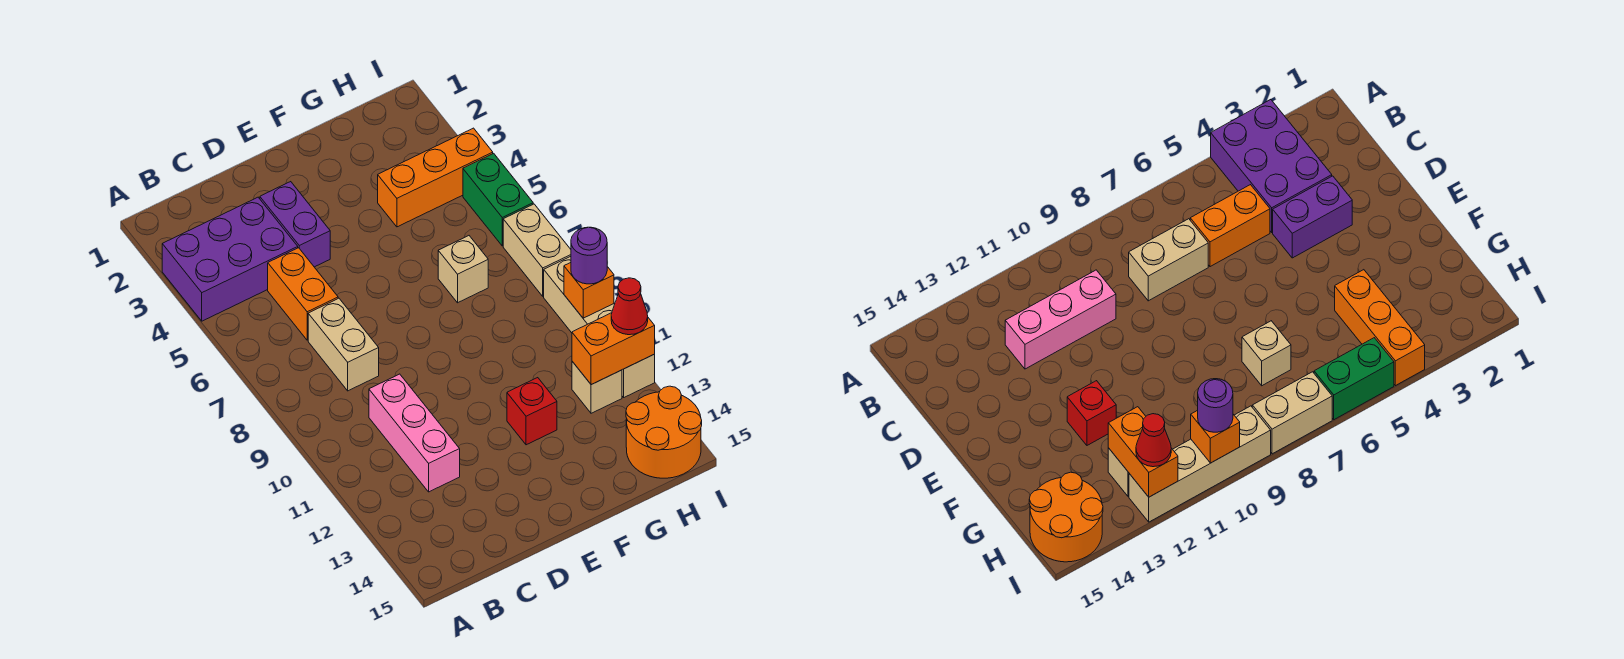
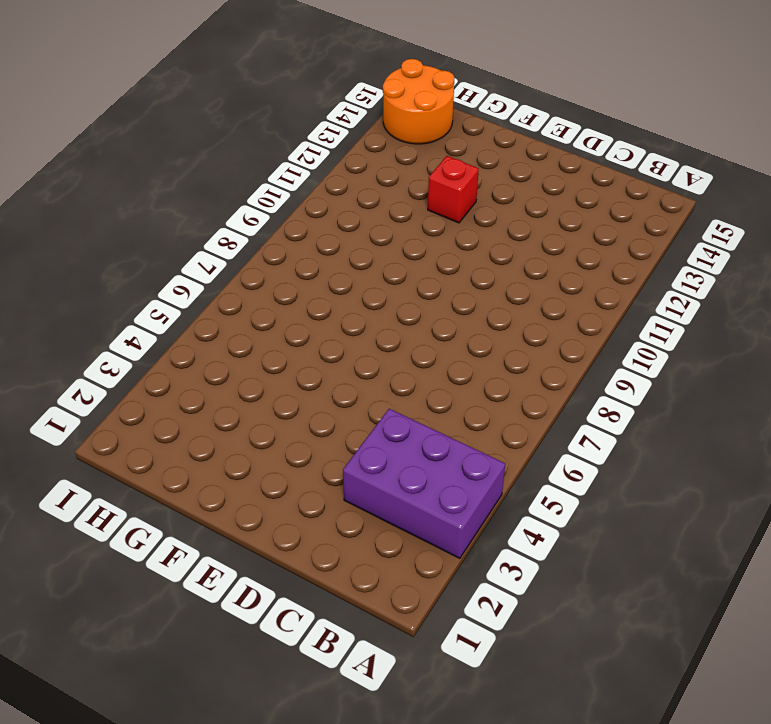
none -> orange brick C5:C6 level 1
none -> tan brick C7:C8 level 1
none -> pink brick C10:C12 level 1

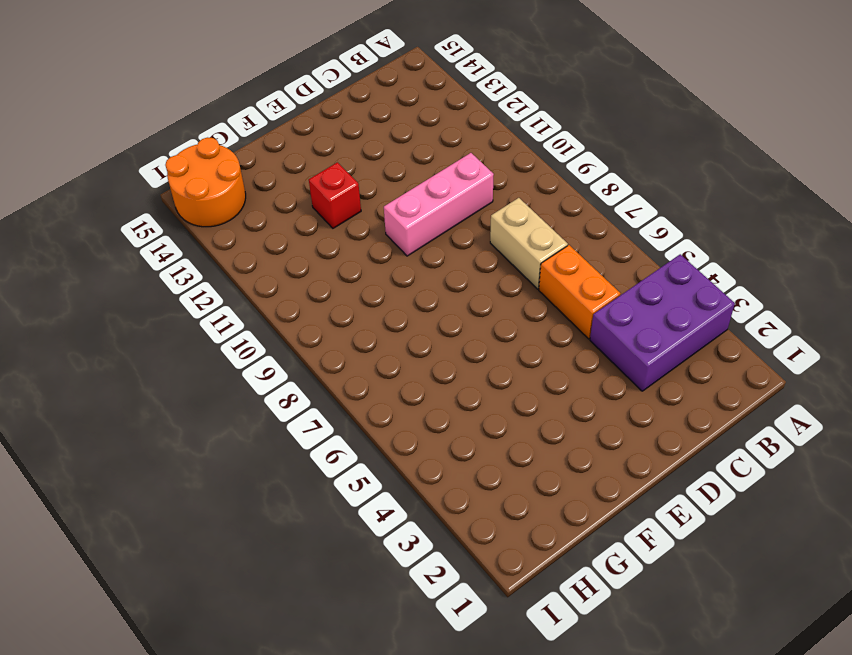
pink brick C10:E10 level 1 -> pink brick C10:C12 level 1
none -> purple brick D3:D4 level 1
none -> orange brick G4:I4 level 1
none -> tan brick G7 level 1

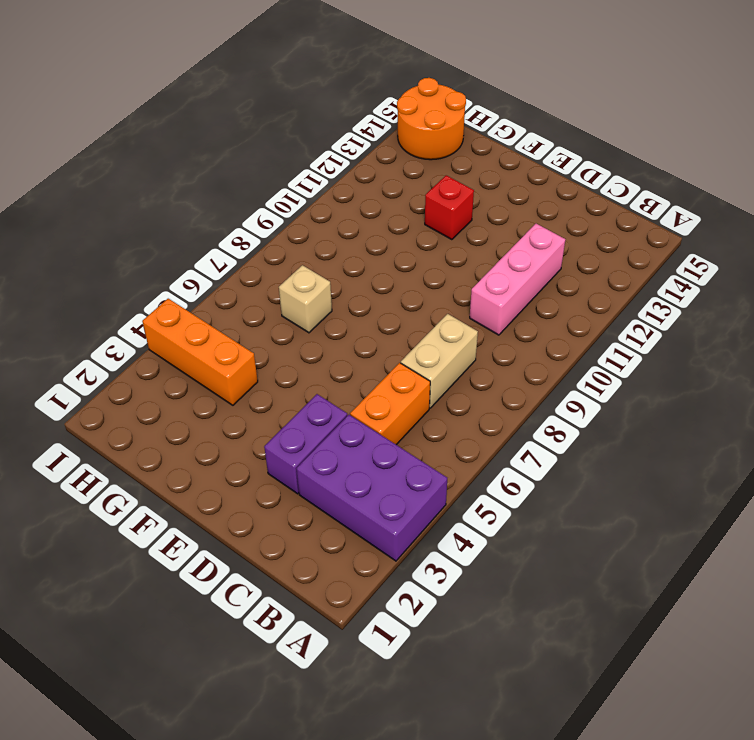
none -> tan brick H12 level 1
none -> green brick I5:I6 level 1
none -> tan brick I7:I8 level 1

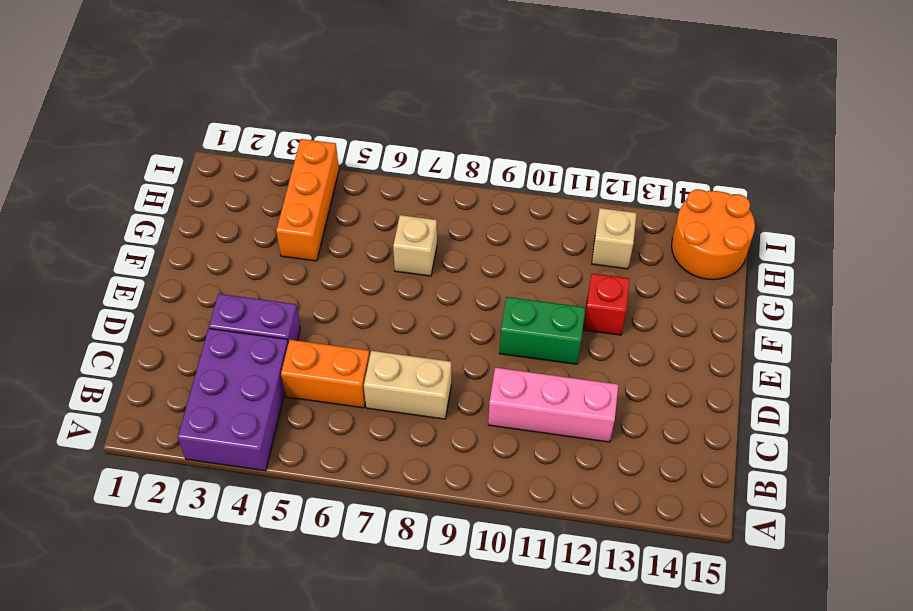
green brick E10:E11 level 1 -> green brick I5:I6 level 1
none -> tan brick I7:I8 level 1
none -> tan brick I9:I12 level 1
none -> orange brick H12:I12 level 2

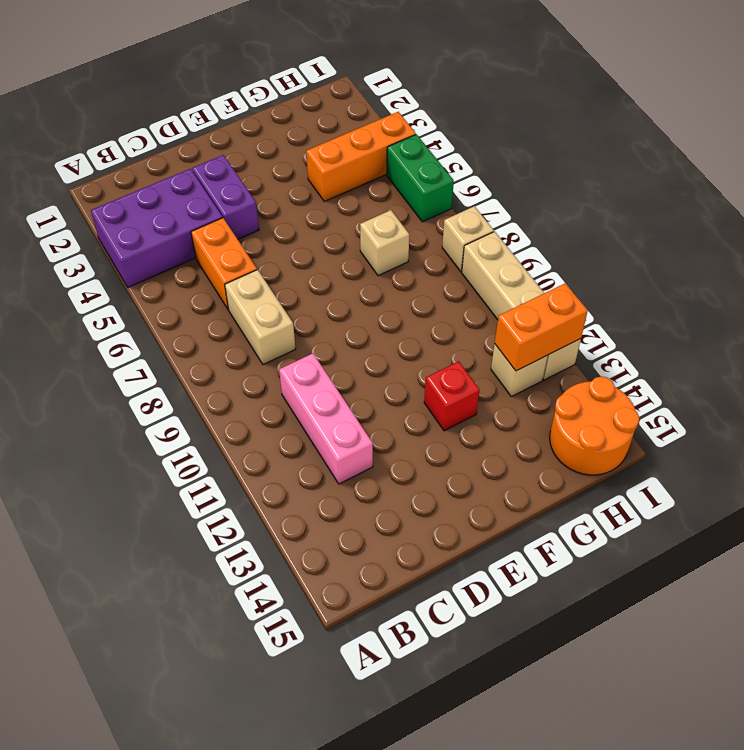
tan brick I8 level 1 -> tan brick I7:I8 level 1
none -> orange brick I10 level 2
none -> purple round brick I10 level 3
none -> red cone I12 level 3

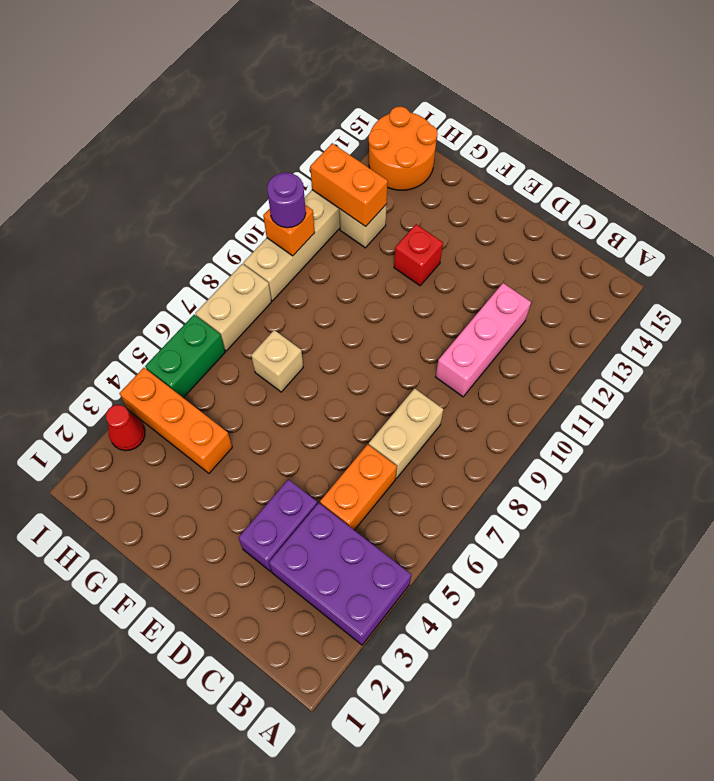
red cone I3 level 1 -> red cone I12 level 3

